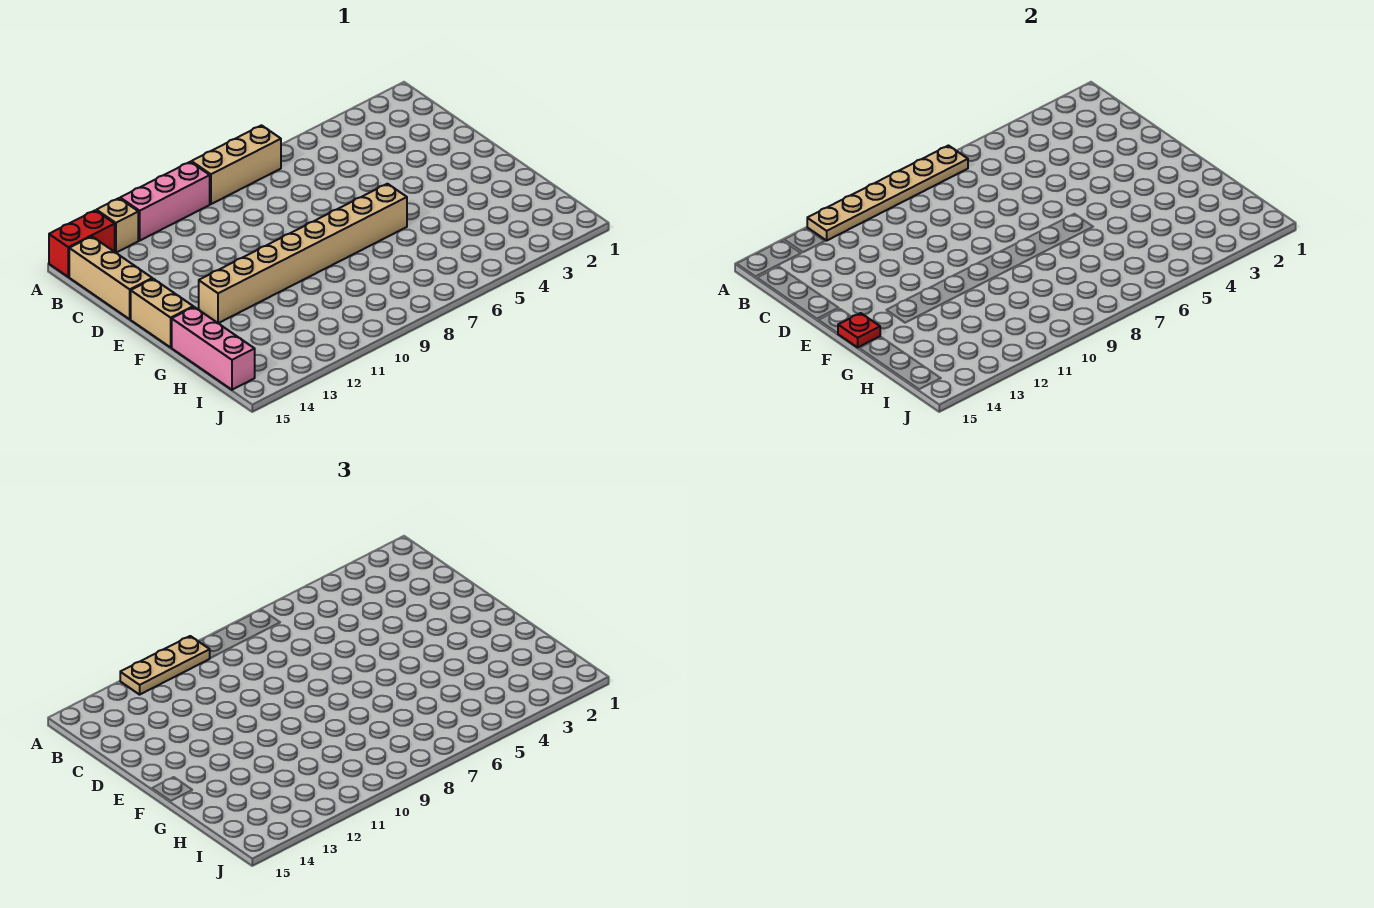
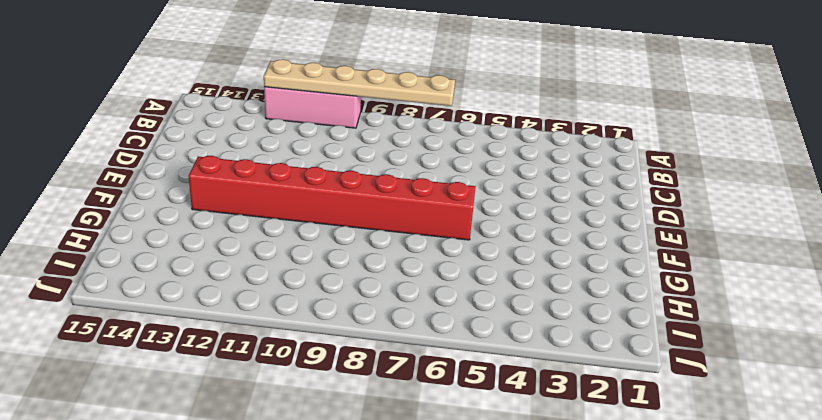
red brick F6:F13 level 1 -> tan brick F6:F13 level 1
none -> tan brick A7:A9 level 1
none -> tan brick A13 level 1

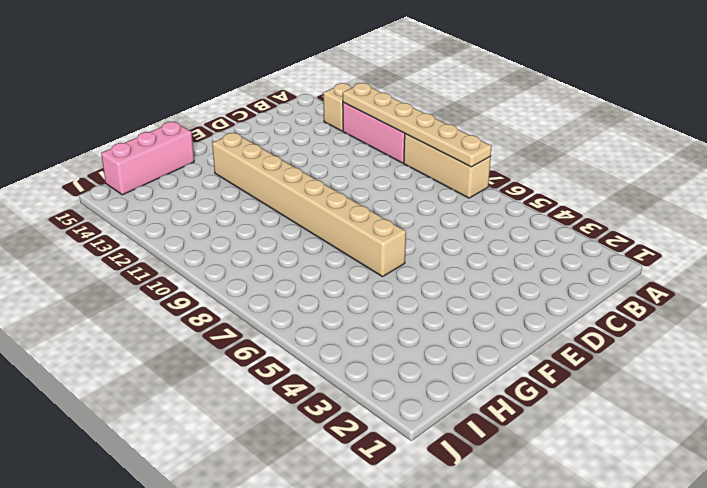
none -> red brick A14:A15 level 1
none -> tan brick B15:D15 level 1

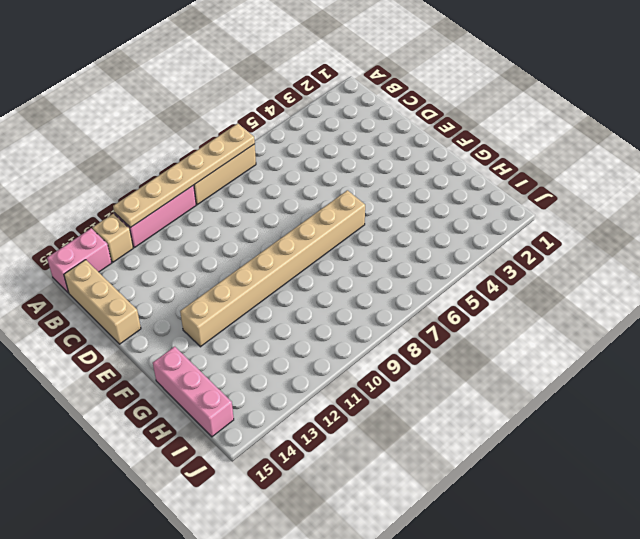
pink brick A14:A15 level 1 -> red brick A14:A15 level 1
none -> tan brick E15:F15 level 1
none -> red plate F15 level 2

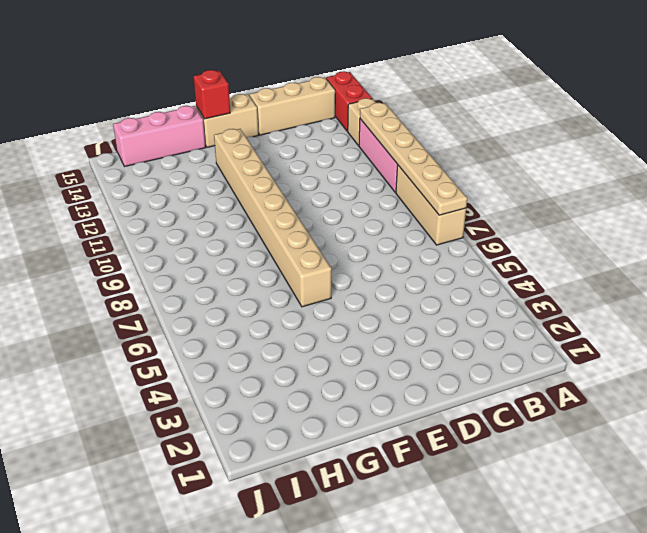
red brick F15 level 2 -> red plate F15 level 2
none -> tan plate A10:A12 level 3

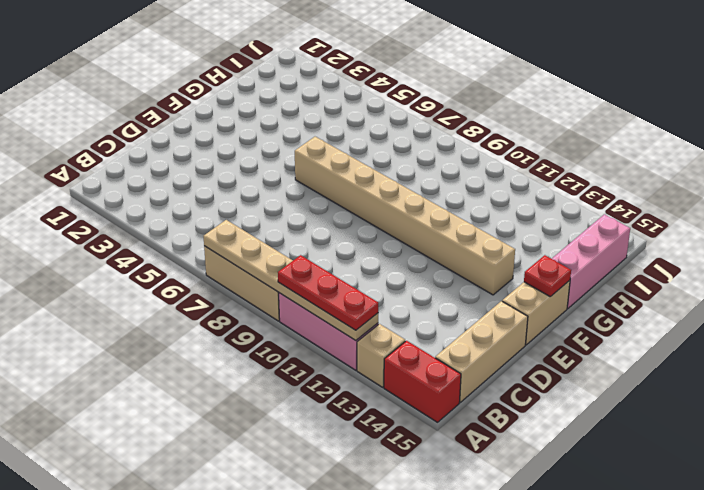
red plate A10:A12 level 3 -> tan plate A10:A12 level 3

